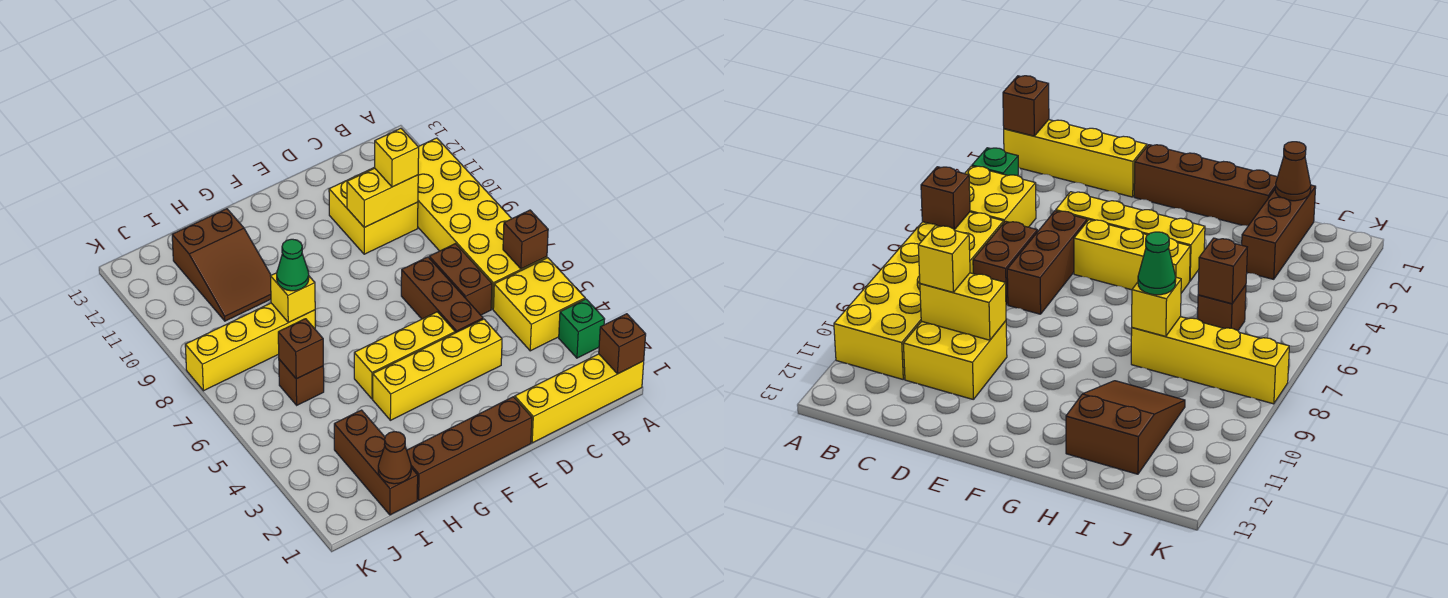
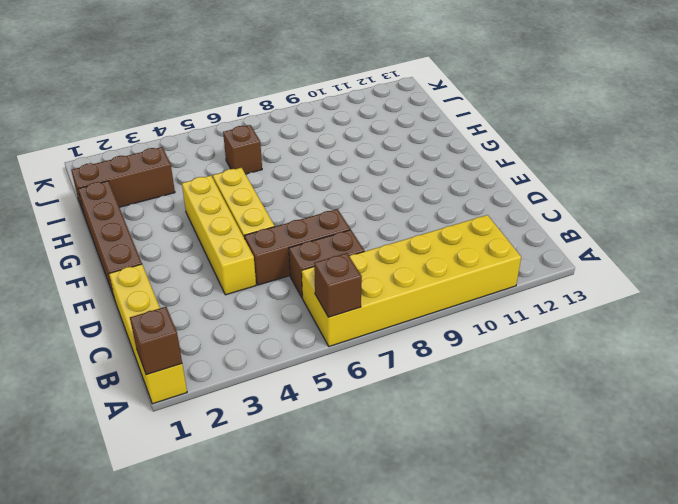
none -> green brick A3 level 1
none -> yellow brick A4:B5 level 1
none -> yellow brick C10:D11 level 1

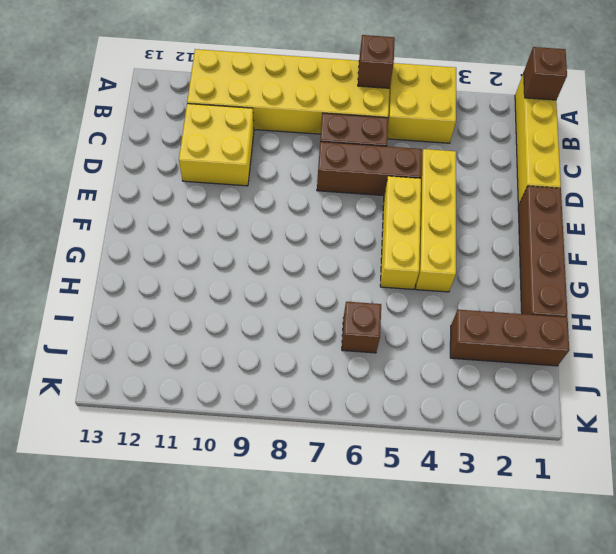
none -> green brick A3 level 1
none -> yellow brick H8:K8 level 1
none -> brown slope H10:I12 level 1 top 12

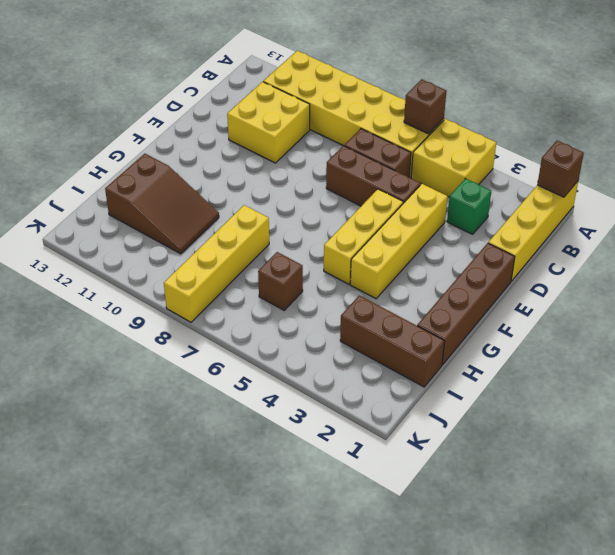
green brick C3 level 1 -> green brick A3 level 1
none -> yellow brick C10:D10 level 2
none -> yellow brick H8 level 2
none -> brown cone I1 level 2

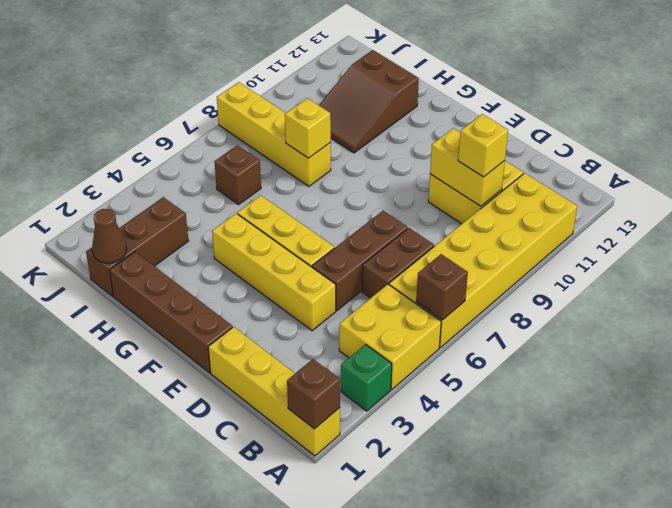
none -> brown brick I6 level 2
none -> green cone H8 level 3

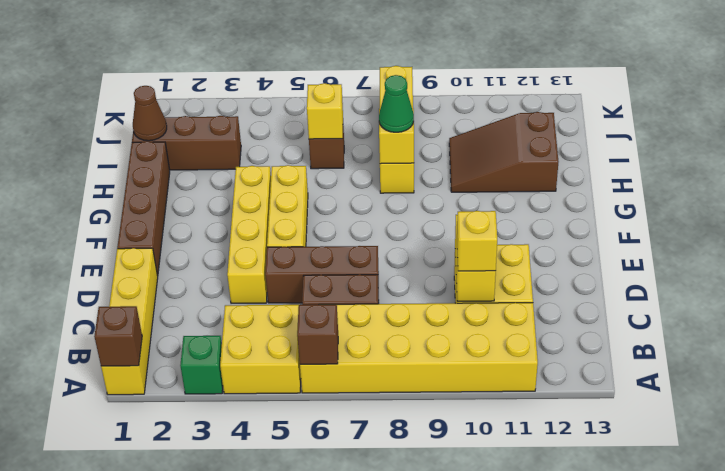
yellow brick I6 level 2 -> brown brick I6 level 2

